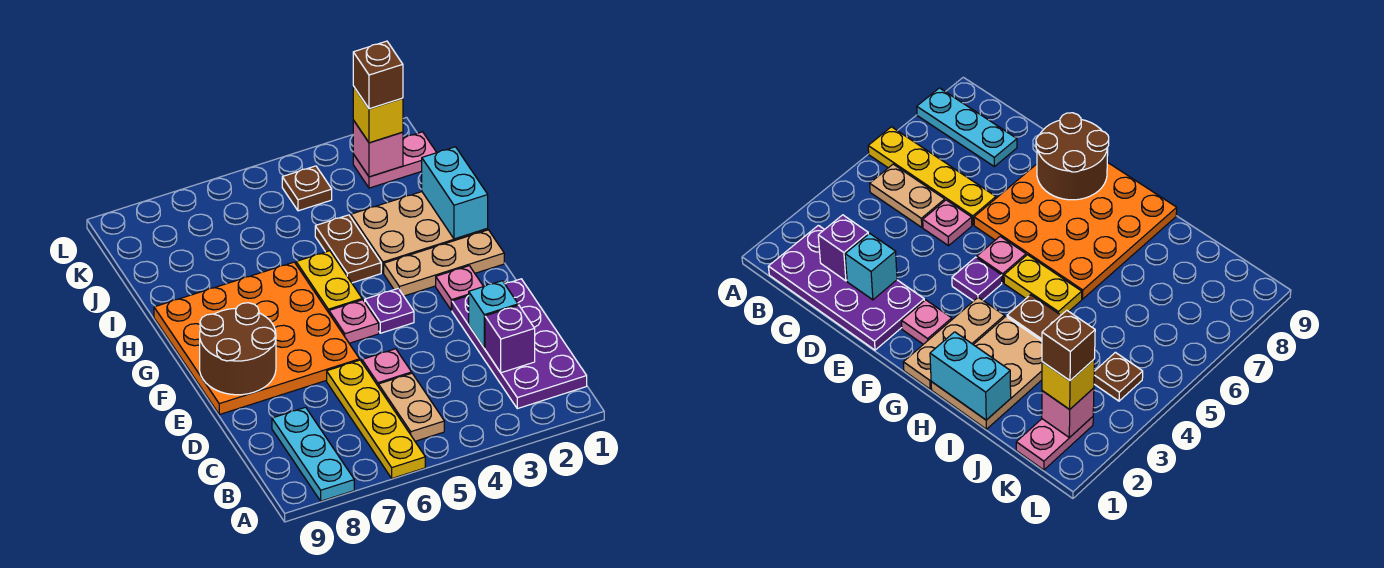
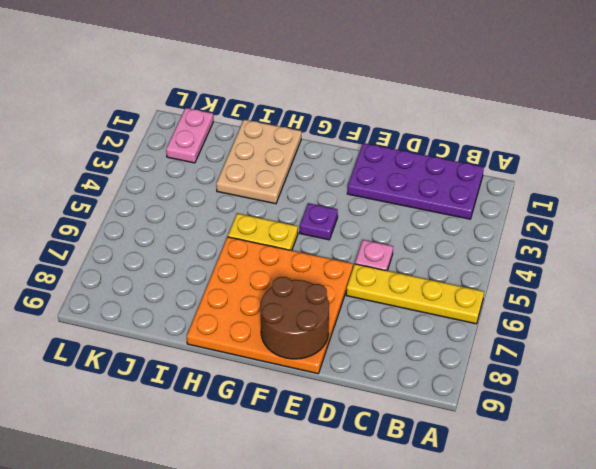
none -> cyan plate A8:C8 level 1
none -> tan plate B5:C5 level 1
none -> pink plate F2 level 1

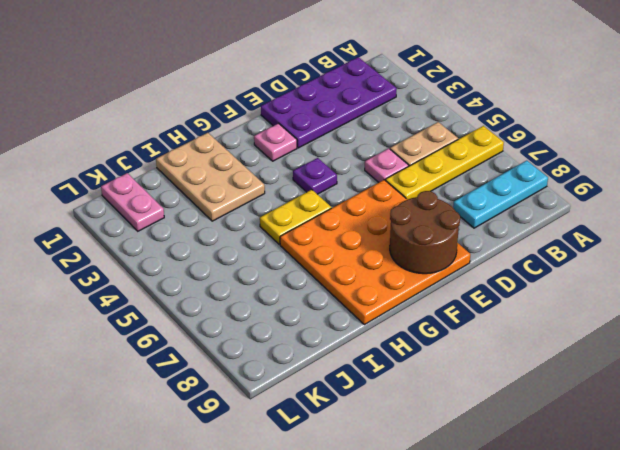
none -> pink plate F5 level 1
none -> tan plate G1:G3 level 1
none -> brown plate H4:I4 level 1

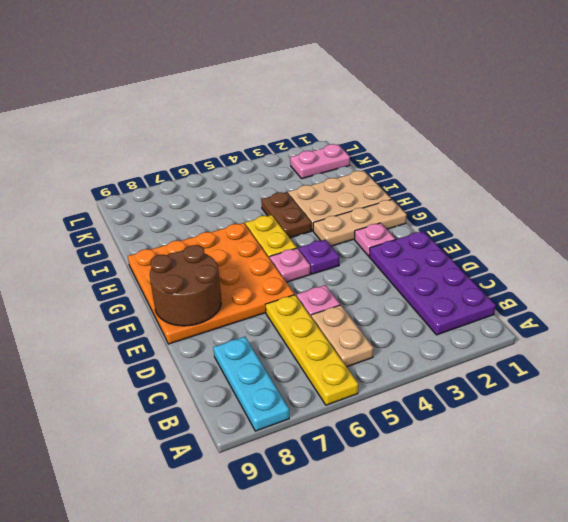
none -> brown plate K4 level 1
none -> purple brick C2 level 2
none -> cyan brick D2 level 2

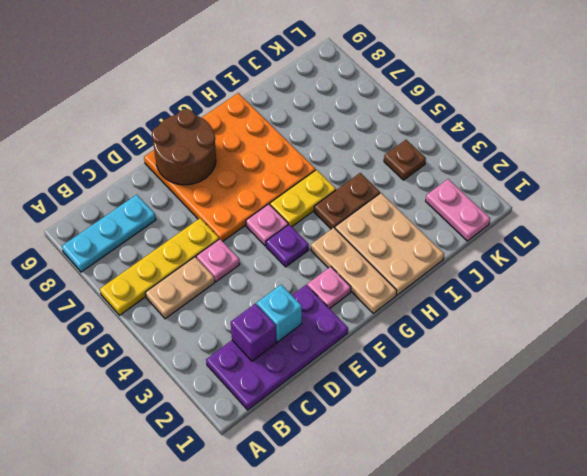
none -> cyan brick H1:I1 level 2
none -> pink brick K2 level 2
none -> yellow brick K2 level 3

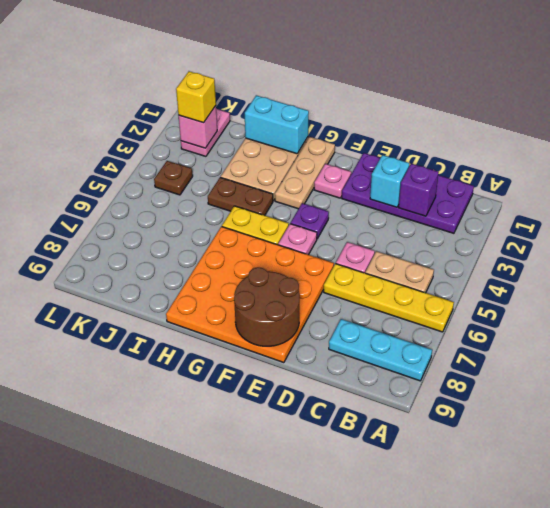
none -> brown brick K2 level 4

